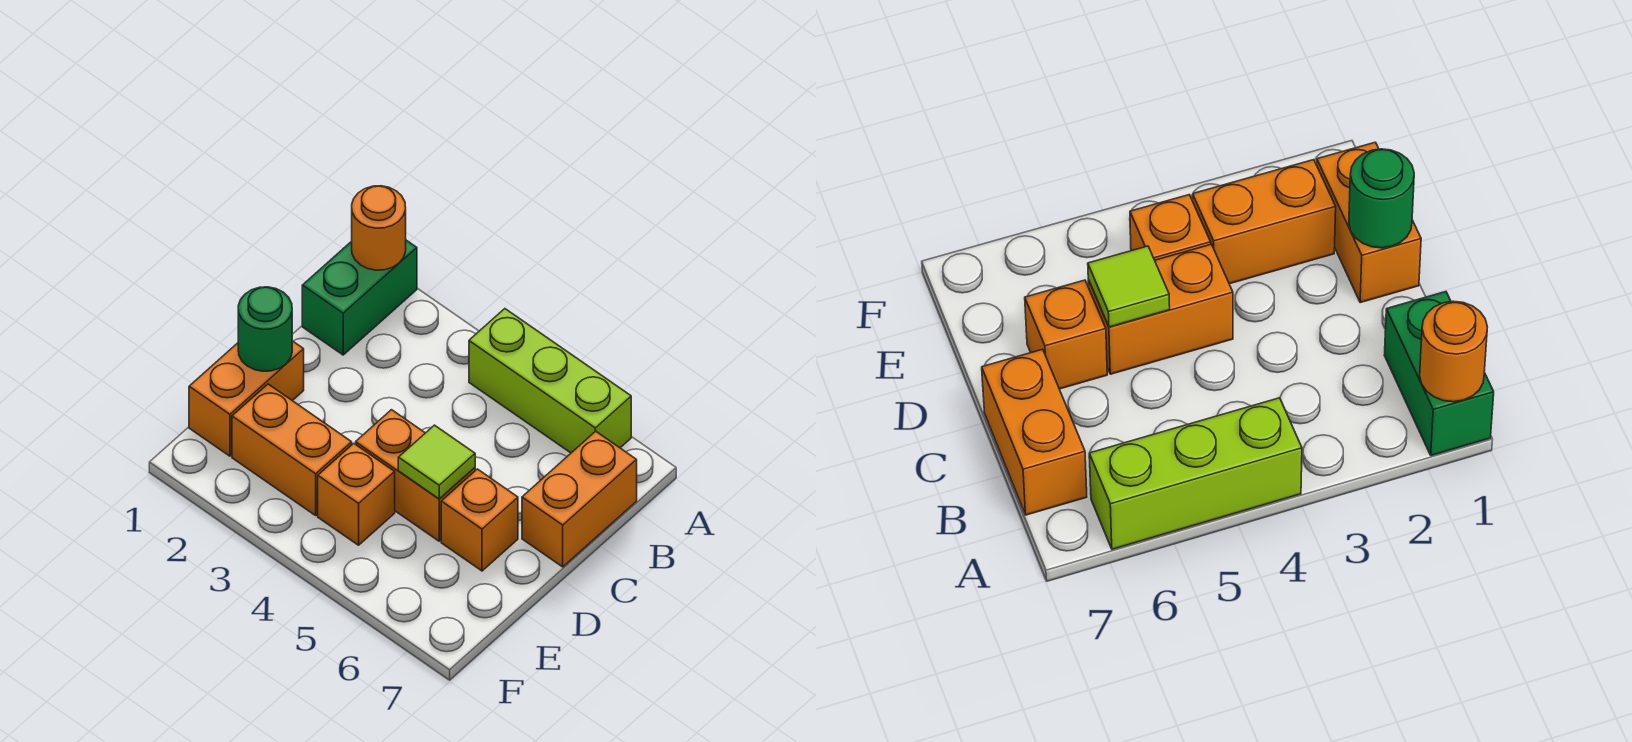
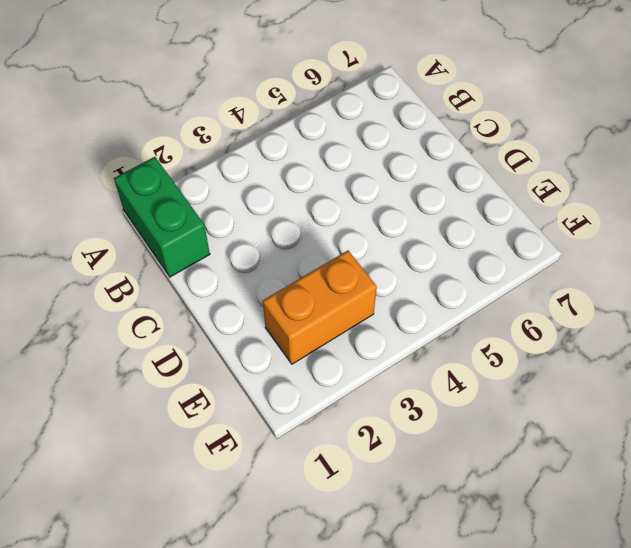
none -> lime brick A4:A6 level 1
none -> orange brick B7:C7 level 1

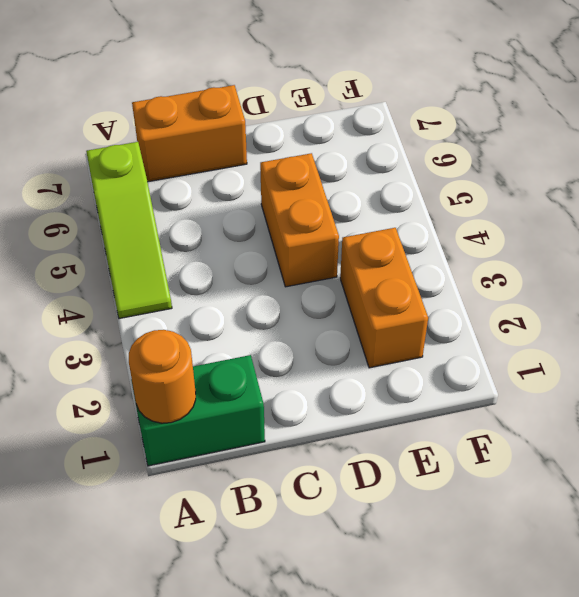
lime slope A4:A6 level 1 top 6 -> lime brick A4:A6 level 1
none -> orange brick D1:E1 level 1
none -> orange brick D6 level 1

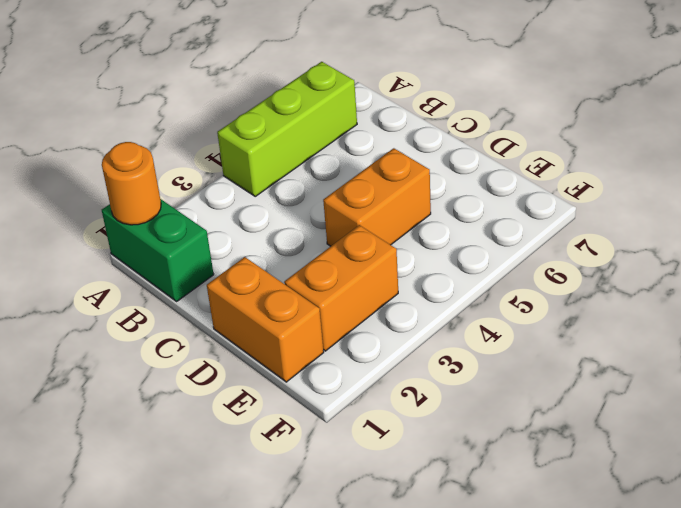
none -> orange brick B7:C7 level 1
none -> orange brick D6 level 1

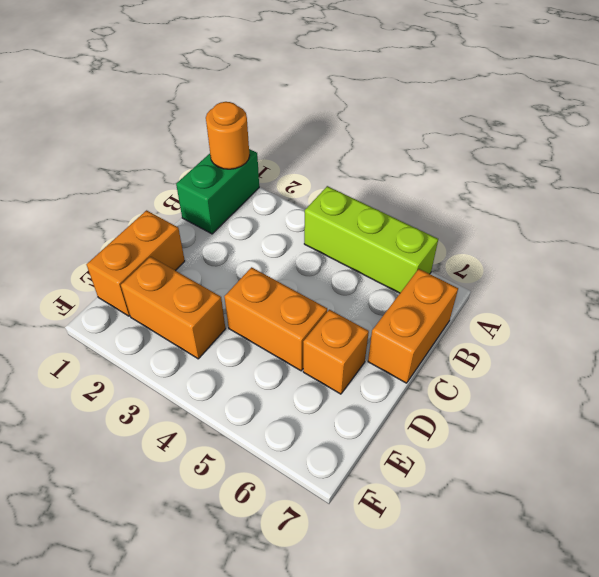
none -> orange brick E4 level 1
none -> green round brick D1 level 2

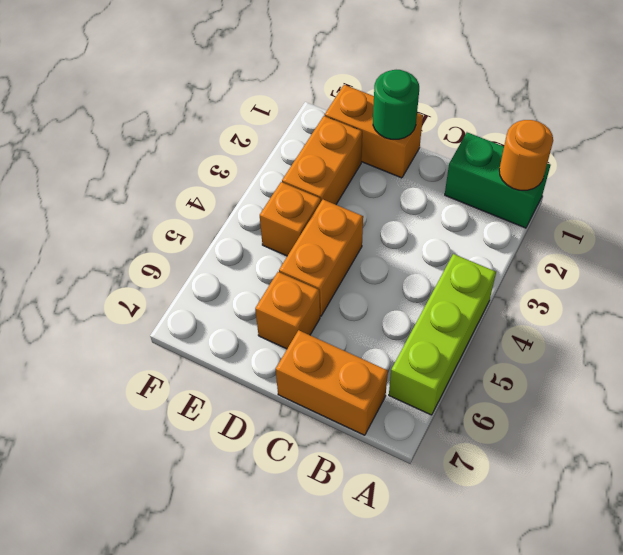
none -> lime tile D5 level 2

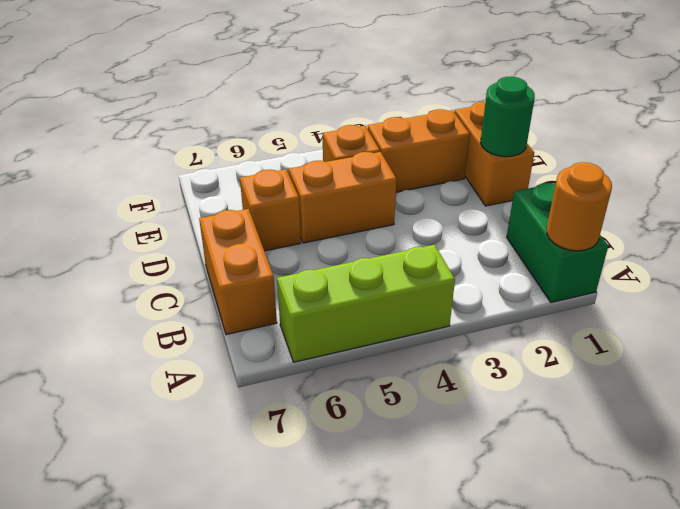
none -> lime tile D5 level 2

